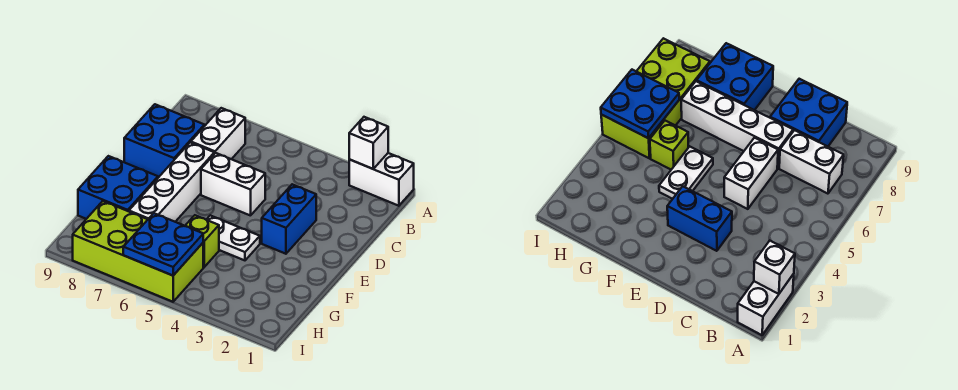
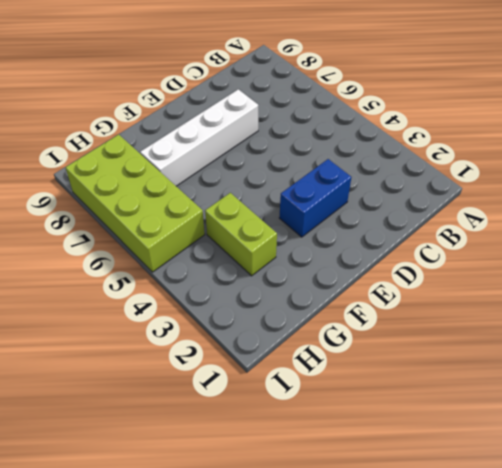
lime brick G3:G4 level 1 -> none
none -> white brick A1:A2 level 1
none -> white brick B7:C7 level 1
none -> blue brick C8:D9 level 1

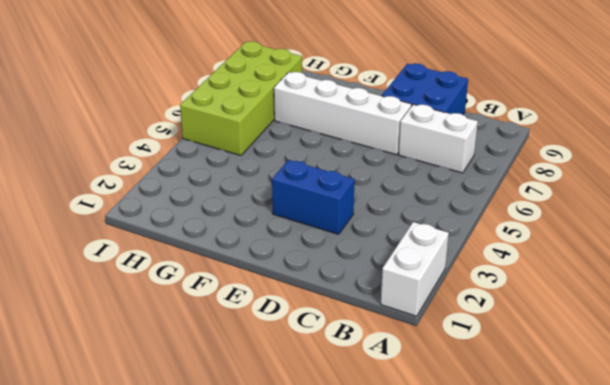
none -> white brick D5:D6 level 1
none -> white plate F4:F5 level 1
none -> blue brick F8:G9 level 1

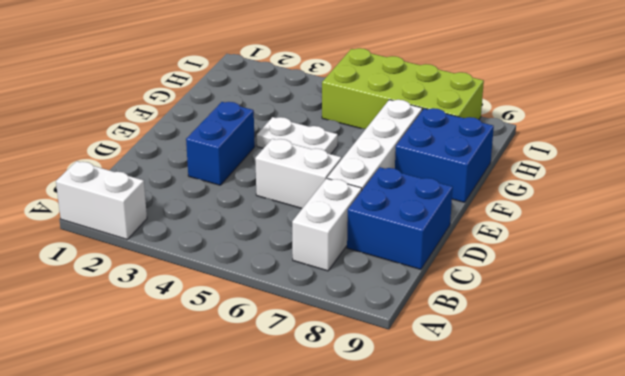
none -> lime brick G5 level 1
none -> white brick A2 level 2
none -> blue plate H5:I6 level 2

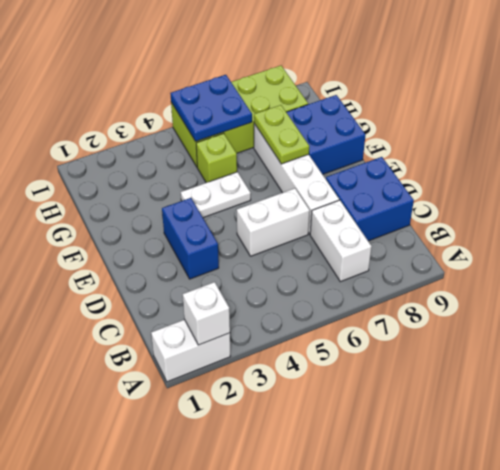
lime plate F7:G7 level 2 -> none

